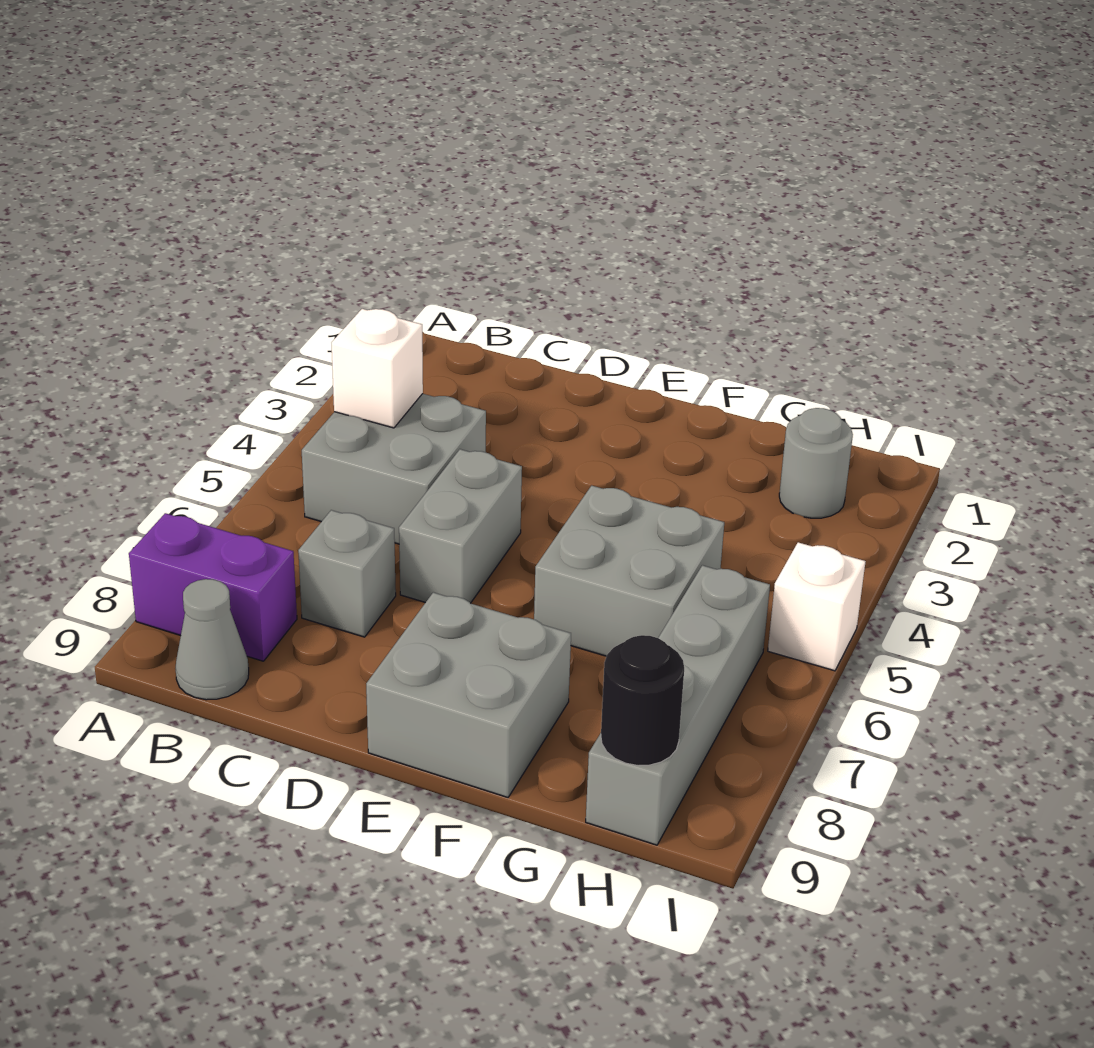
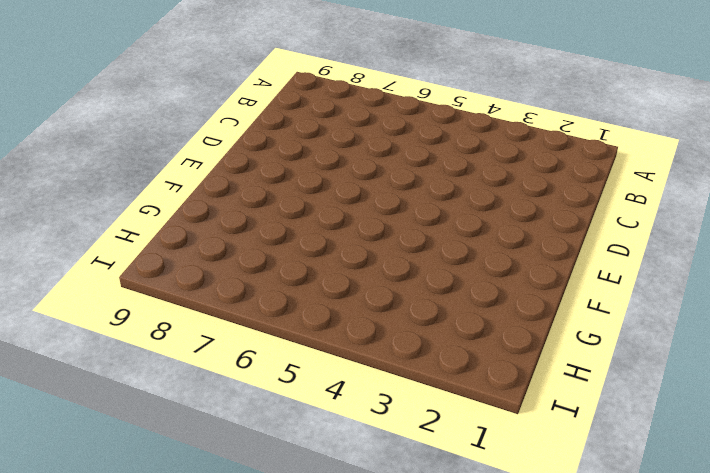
none -> purple brick A8:B8 level 1
none -> grey brick B4:C5 level 1
none -> grey cone B9 level 1

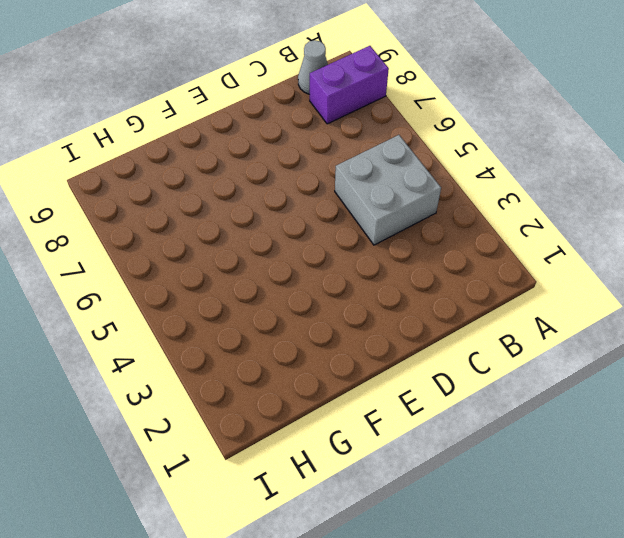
none -> grey brick C7 level 1
none -> grey brick D5:D6 level 1
none -> grey brick E8:F9 level 1

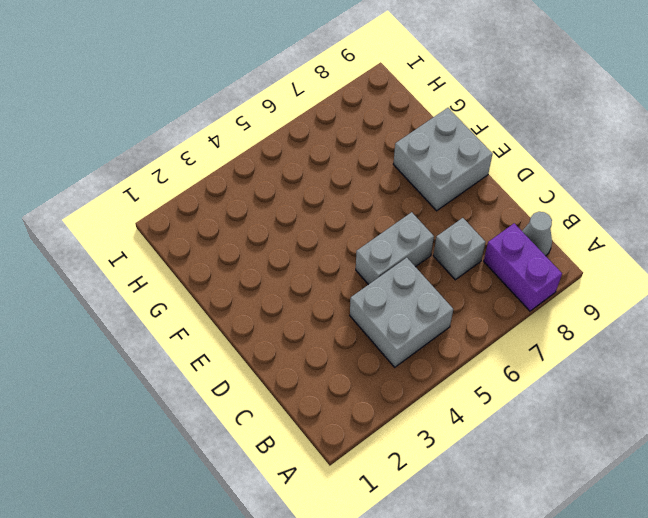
none -> grey brick F5:G6 level 1
none -> grey round brick H2 level 1
none -> grey brick H6:H9 level 1

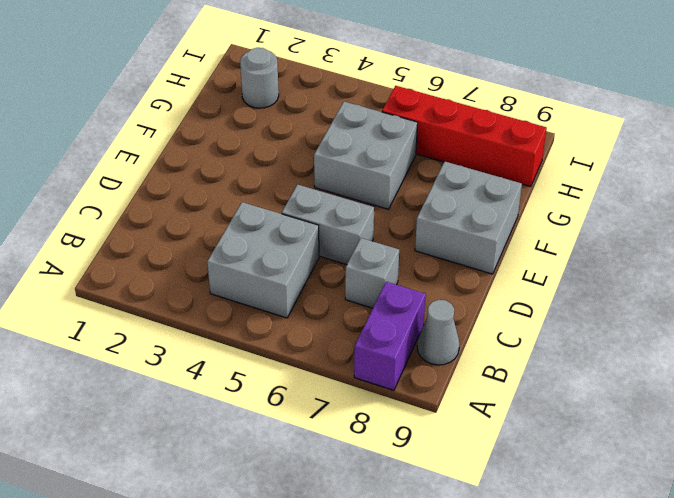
red brick H6:H9 level 1 -> grey brick H6:H9 level 1
none -> white brick I5 level 1
none -> white brick B4 level 2
none -> black round brick H9 level 2

